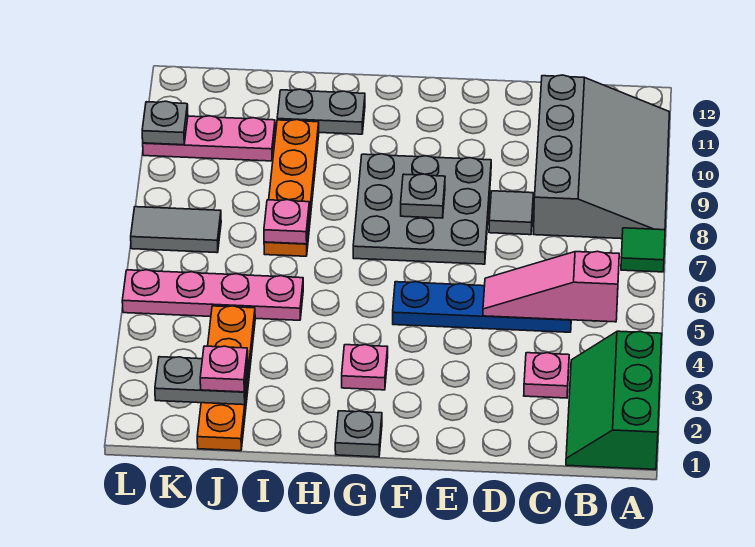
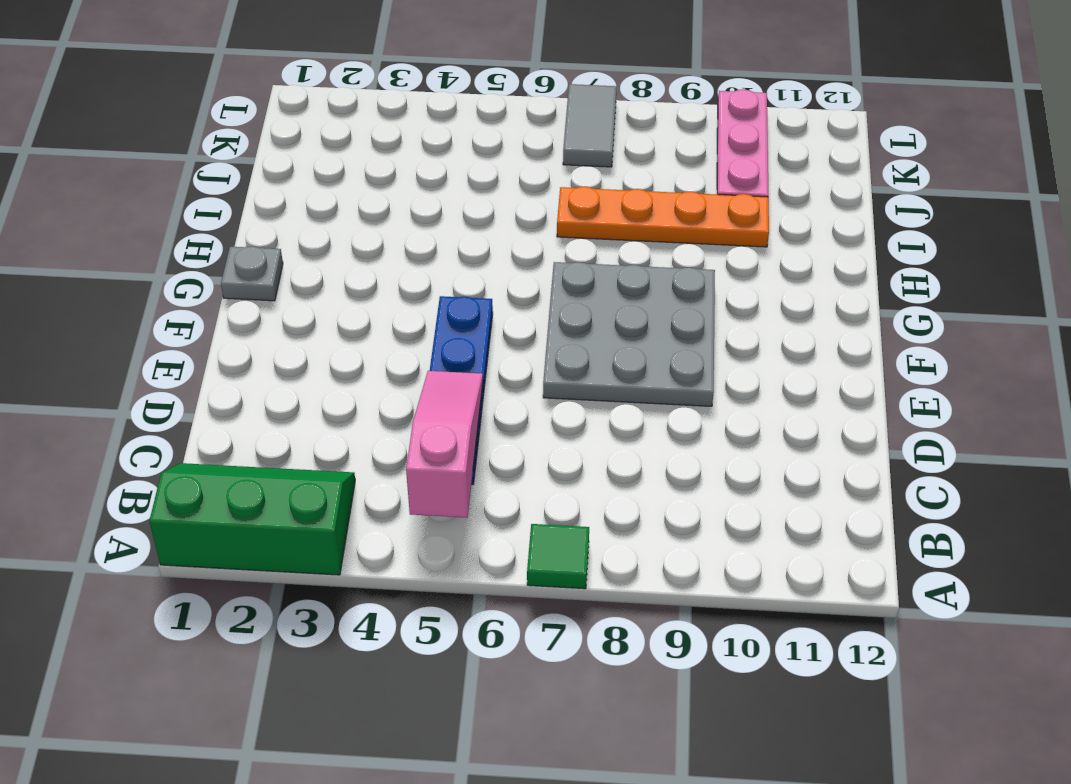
none -> grey slope A8:C11 level 1 top C
none -> pink plate C3 level 1
none -> grey tile D8 level 1

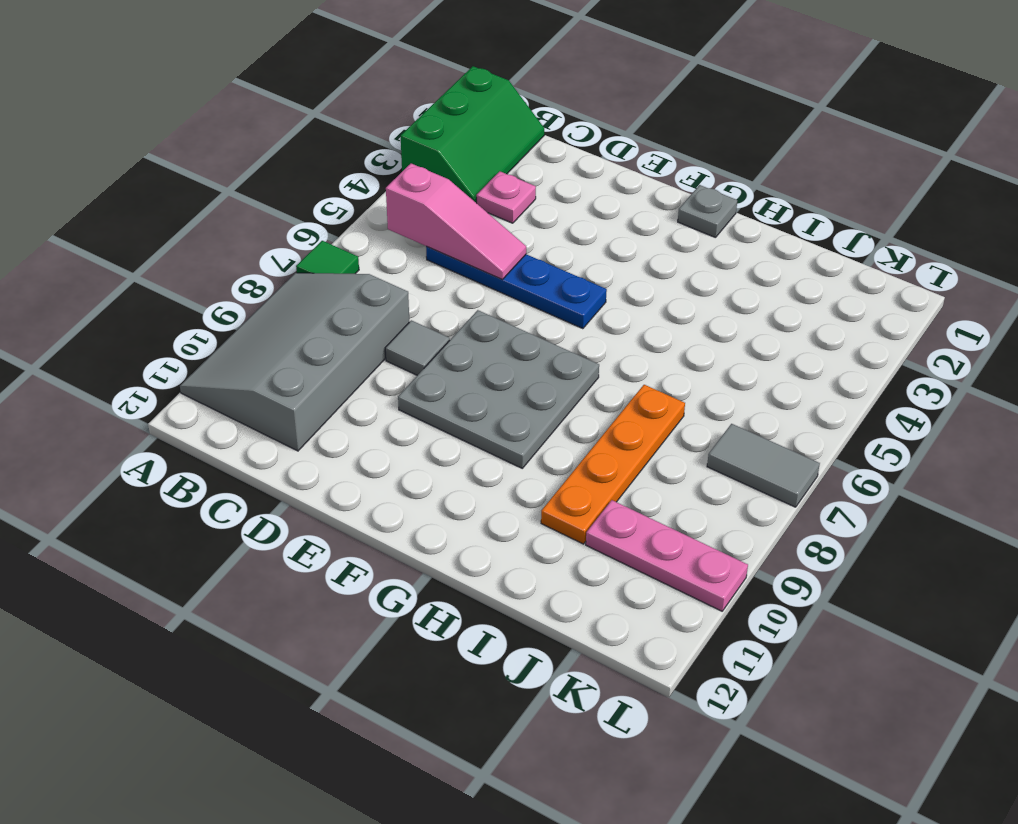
none -> pink plate G3 level 1
none -> grey plate H11:I11 level 1
none -> pink plate I5:L5 level 1

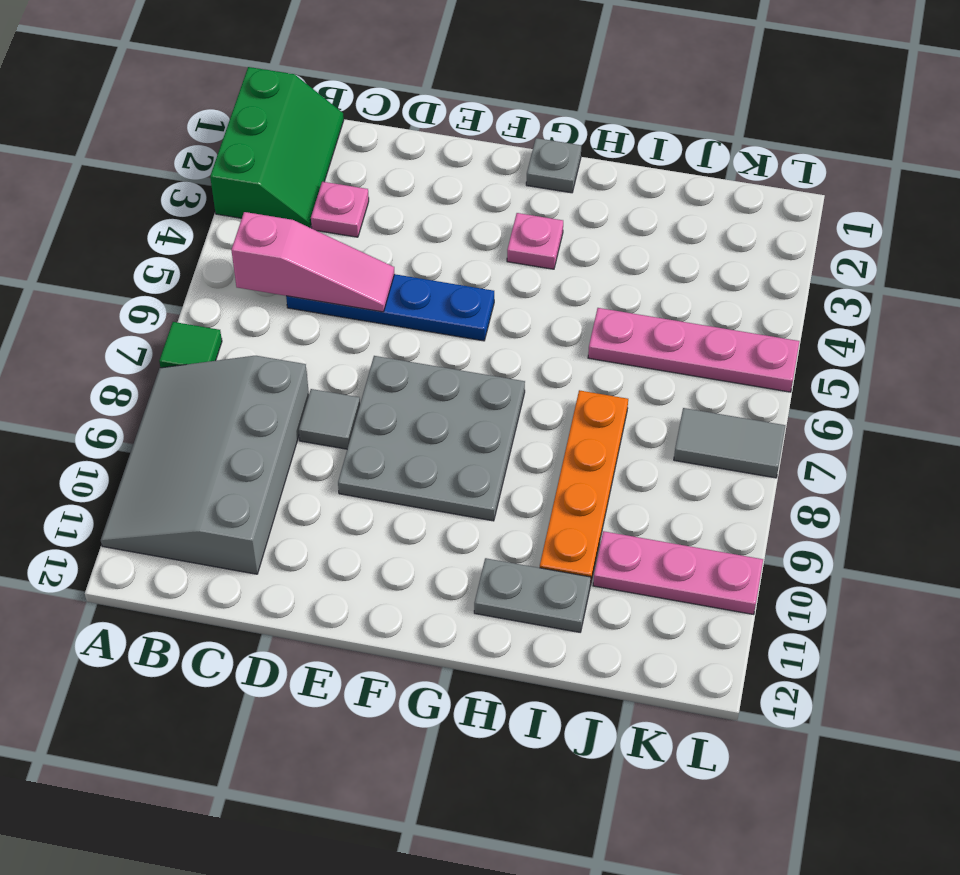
none -> orange plate J1:J4 level 1
none -> grey plate F8 level 2
none -> pink plate I7 level 2

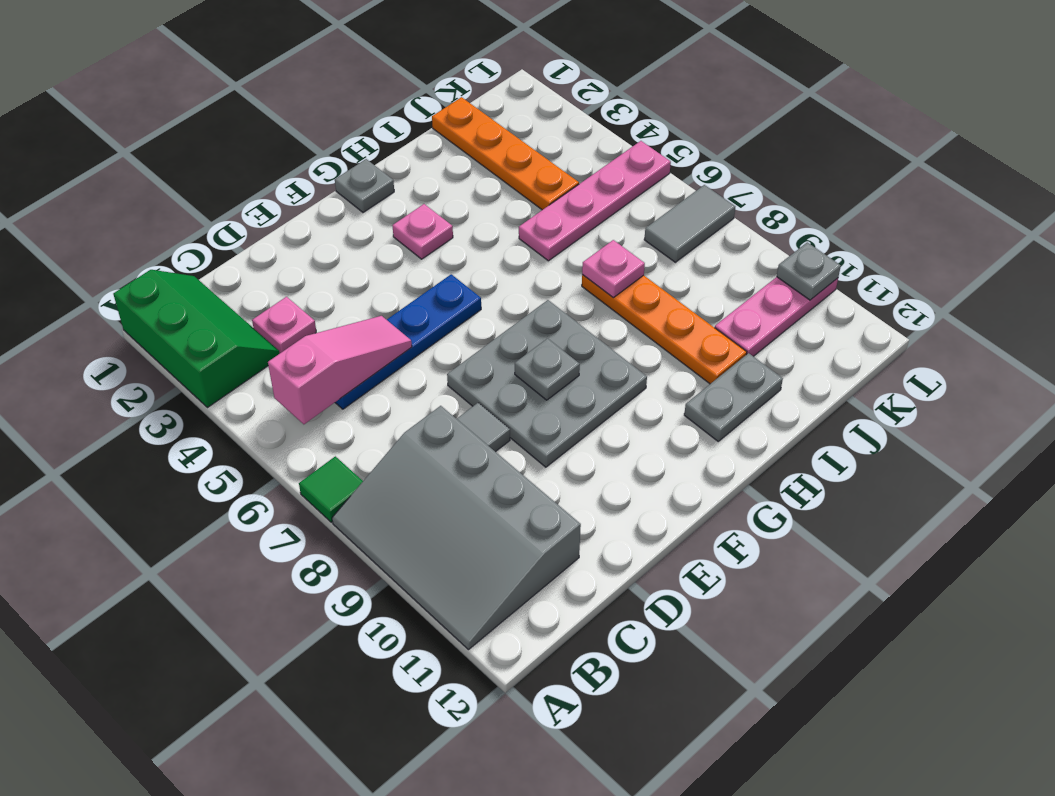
none -> grey plate J2:K2 level 2
none -> pink plate J2 level 3

